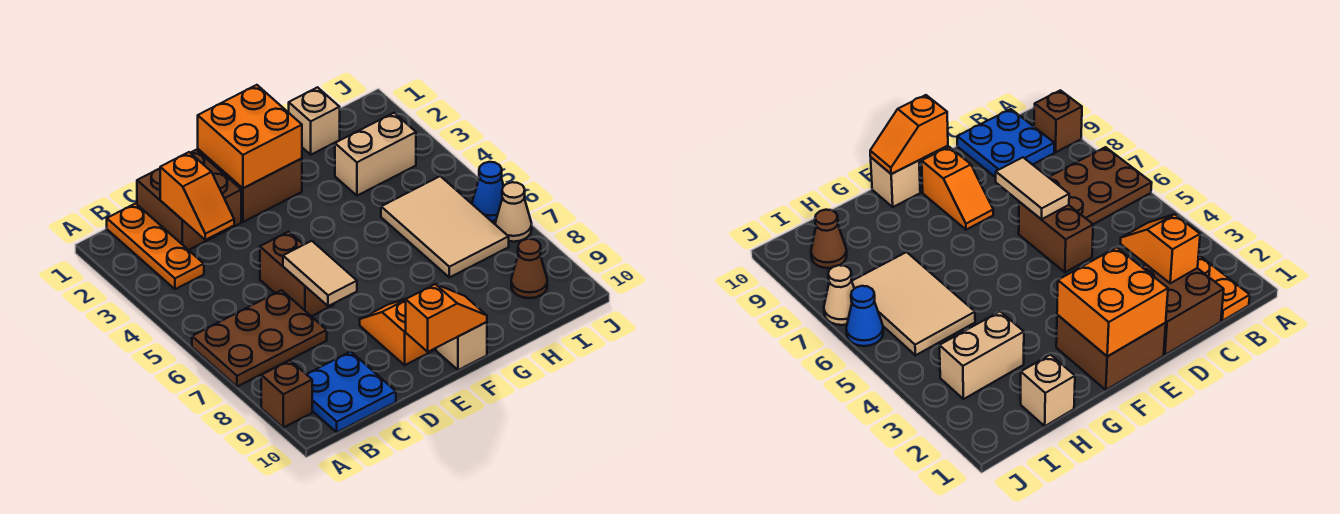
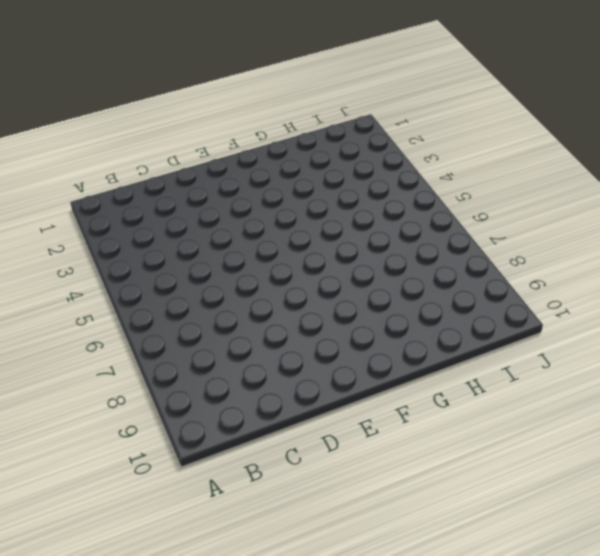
none -> brown plate A6:C7 level 1
none -> brown brick A9 level 1
none -> orange plate B1:B3 level 1

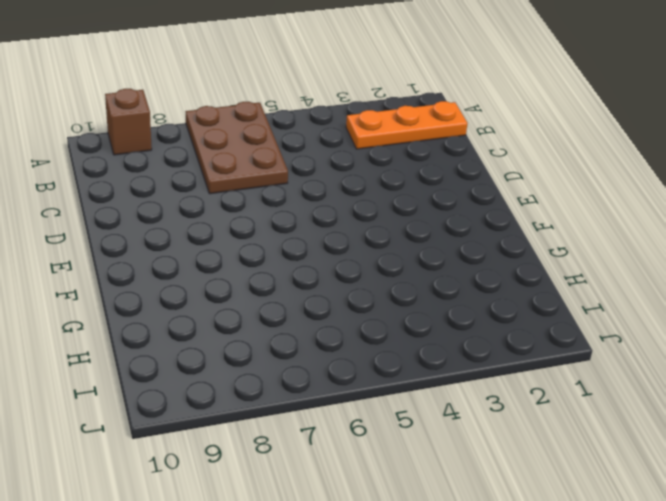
none -> blue plate B9:C10 level 1
none -> brown brick C1:D2 level 1
none -> brown brick D5:D6 level 1

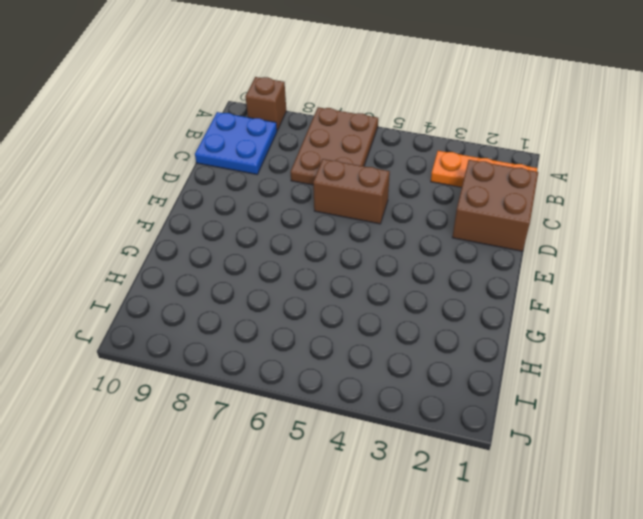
none -> brown brick E1:F2 level 1
none -> orange slope E8:E9 level 1 top 9
none -> tan brick F10 level 1

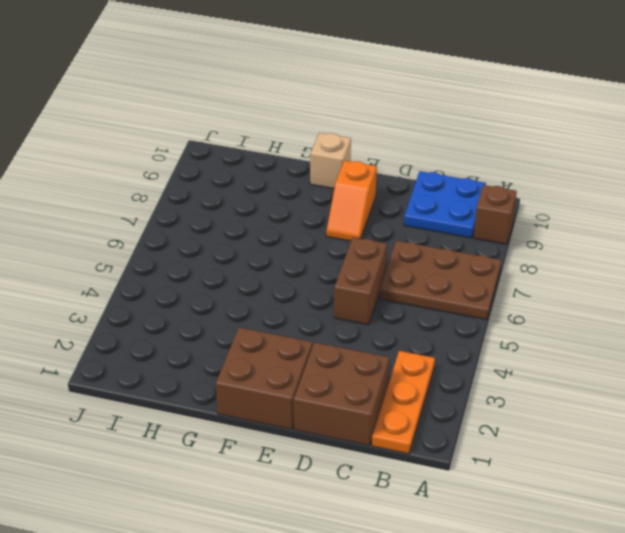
none -> tan brick H1 level 1
none -> tan brick H3:I3 level 1
none -> tan tile H5:I7 level 1

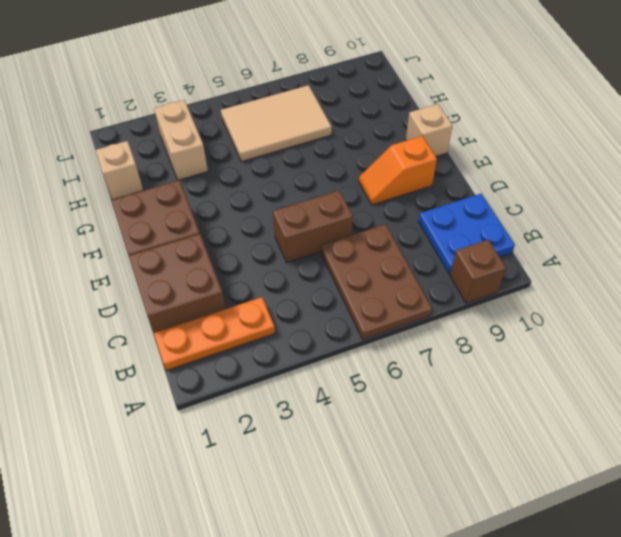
none -> brown cone I9 level 1
none -> blue cone J6 level 1
none -> tan cone J7 level 1

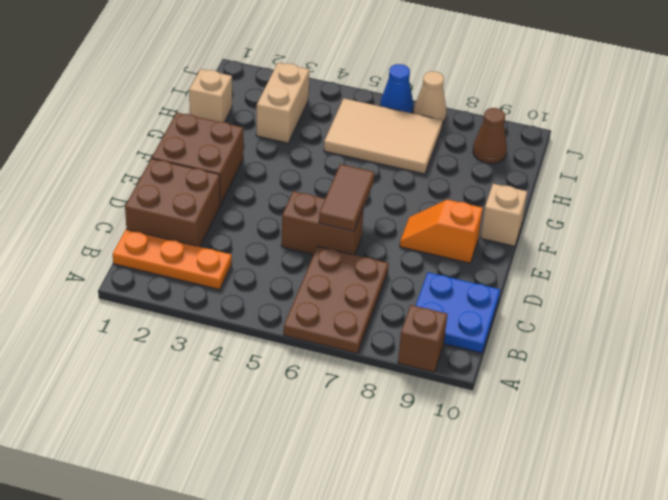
brown tile D6:E6 level 2 -> tan tile D6:D7 level 2
none -> orange slope C2:C3 level 2 top 2
none -> orange brick E1:F2 level 2
none -> orange slope E10:F10 level 2 top E

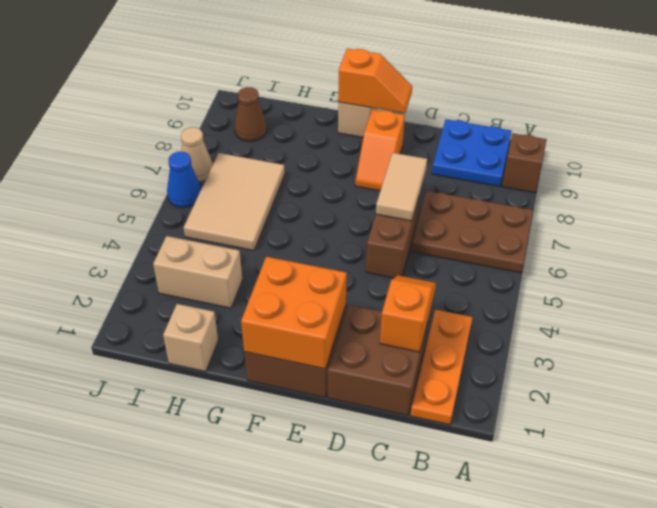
orange slope E10:F10 level 2 top F -> orange slope E10:F10 level 2 top E

